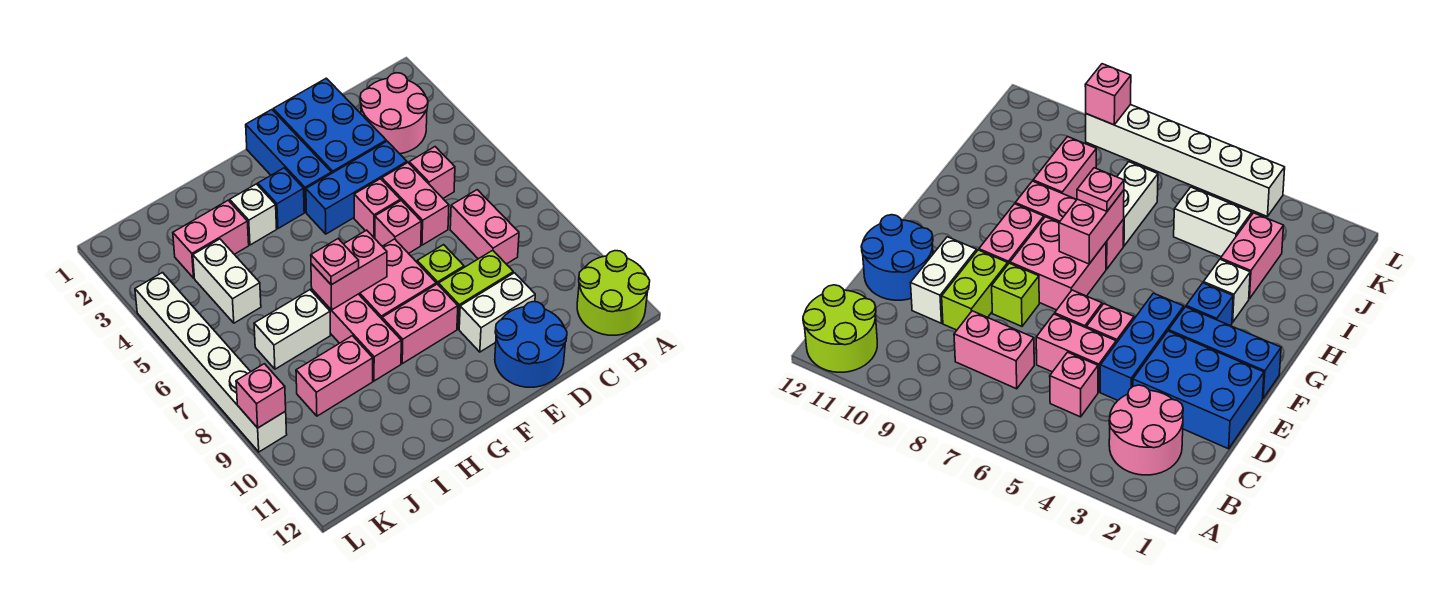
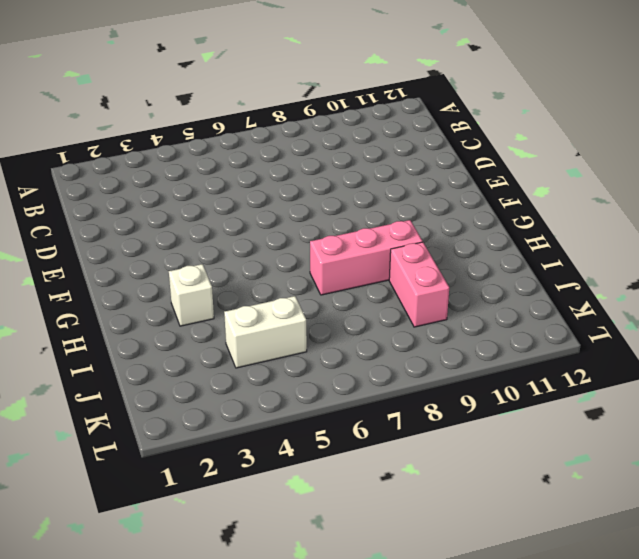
none -> lime round brick A11:B12 level 1
none -> pink round brick B2:C3 level 1
none -> pink brick C5 level 1

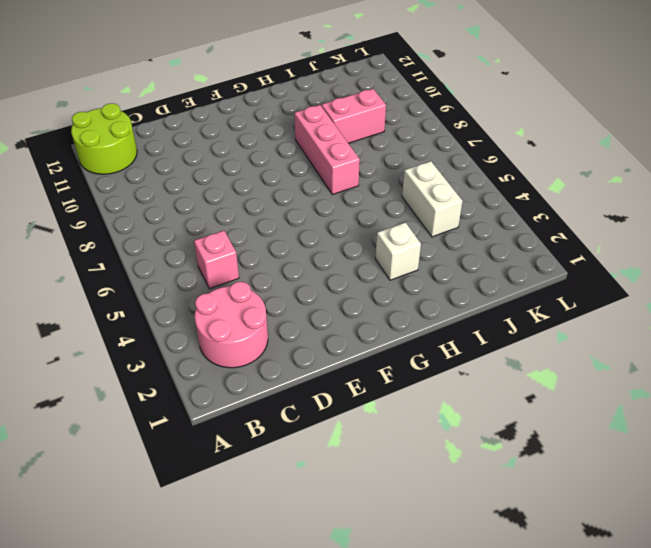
none -> pink brick C7:C8 level 1
none -> blue brick D1:E3 level 1
none -> blue brick D4:F4 level 1

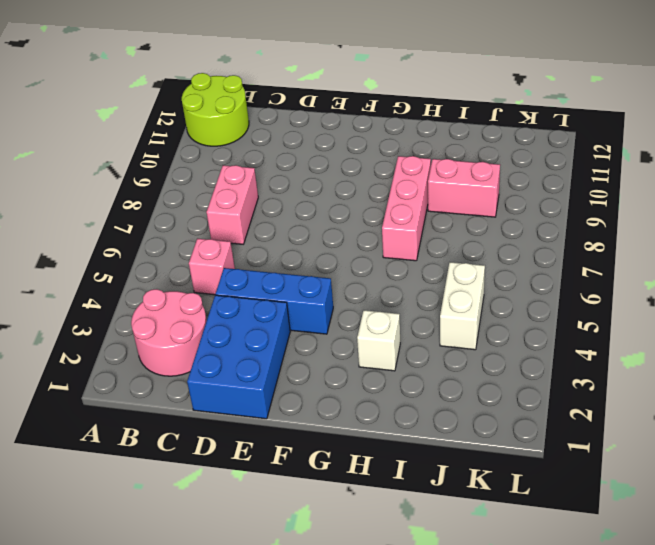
none -> pink brick D5:D6 level 1
none -> lime brick D9:E9 level 1
none -> white brick D10:E10 level 1

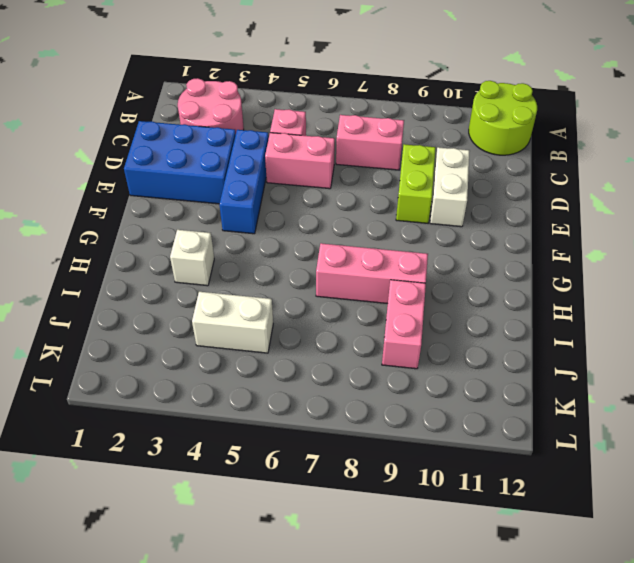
none -> blue round brick D11:E12 level 1
none -> pink brick E5 level 1
none -> pink brick E6 level 1

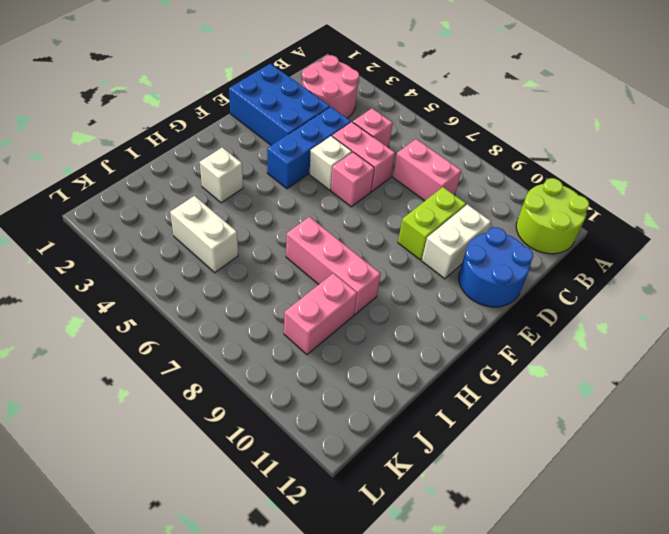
white brick E5 level 1 -> pink brick E5 level 1
none -> lime brick E8 level 1
none -> blue brick F1:F3 level 1
none -> pink brick F7:G8 level 1

